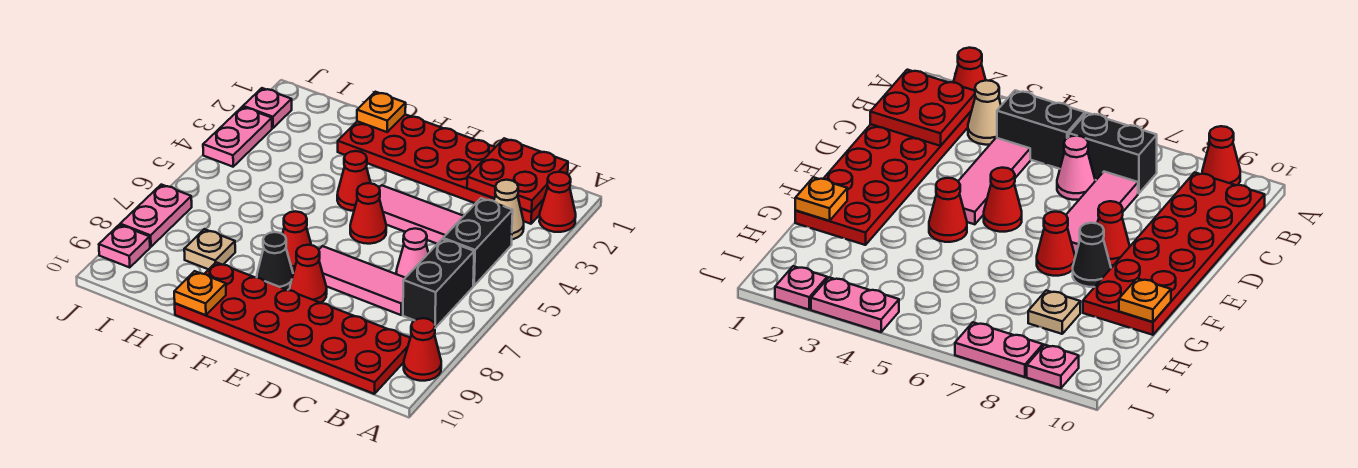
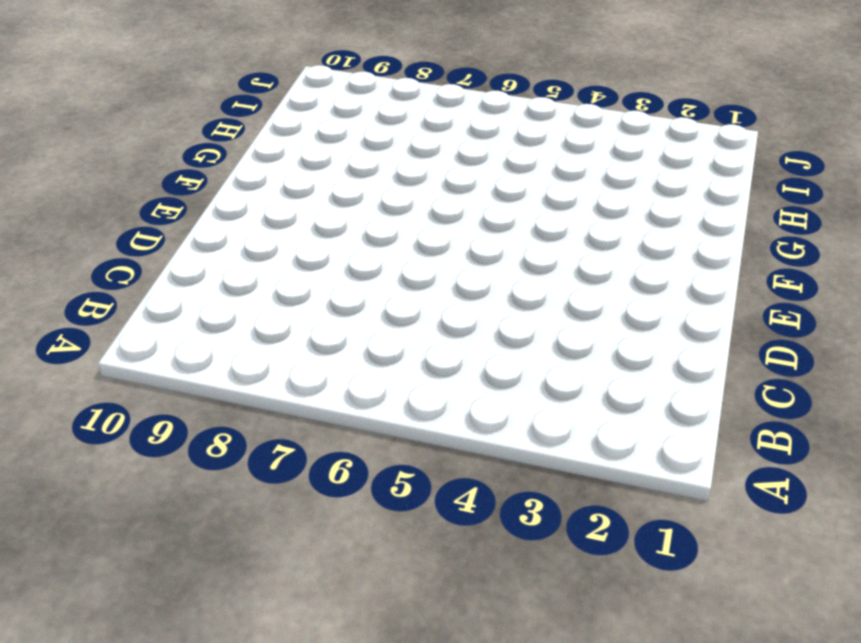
none -> red cone A2 level 1
none -> red cone A9 level 1
none -> red plate B1:G2 level 1

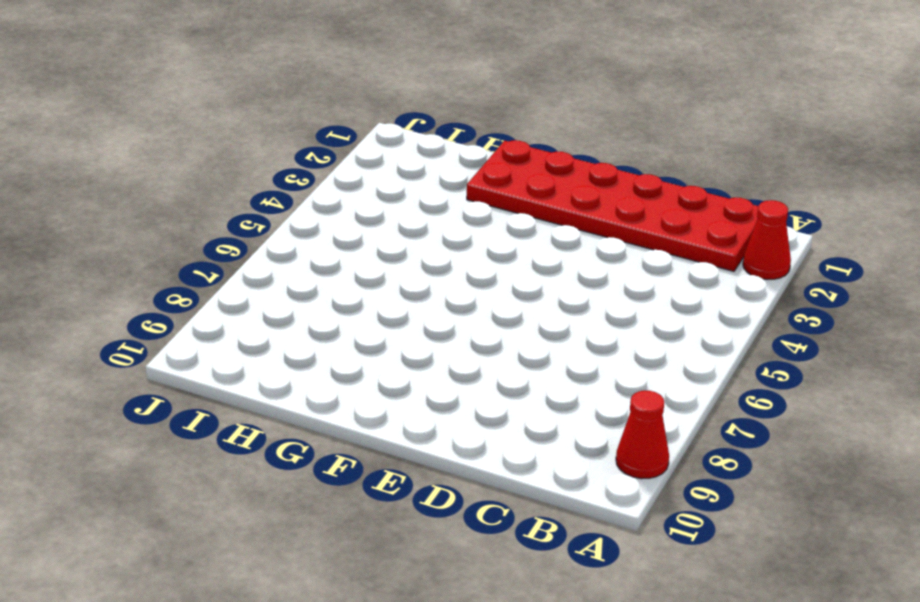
none -> tan cone B3 level 1
none -> black brick B4:B5 level 1
none -> black brick B6:B7 level 1

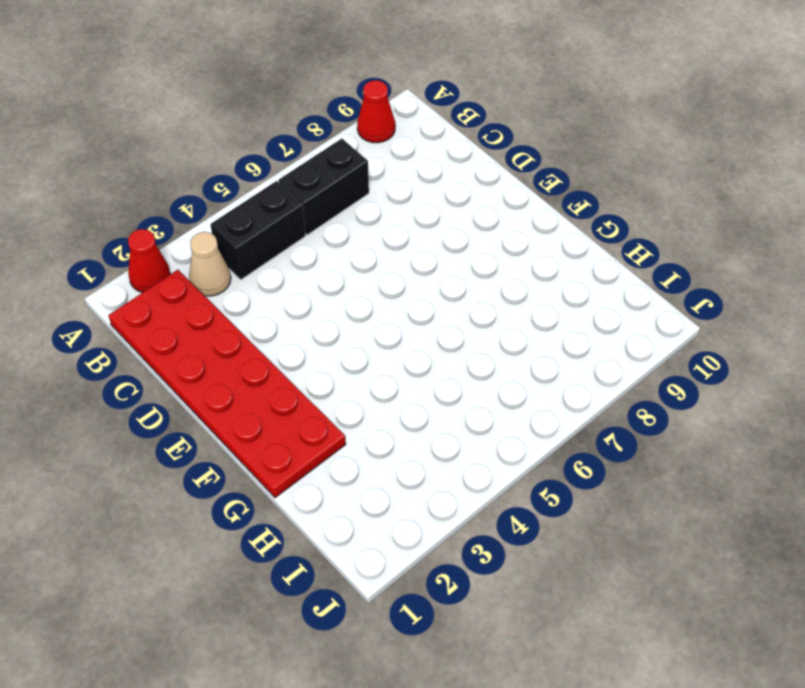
none -> red plate B9:G10 level 1
none -> pink tile C4:E4 level 1
none -> pink cone C6 level 1

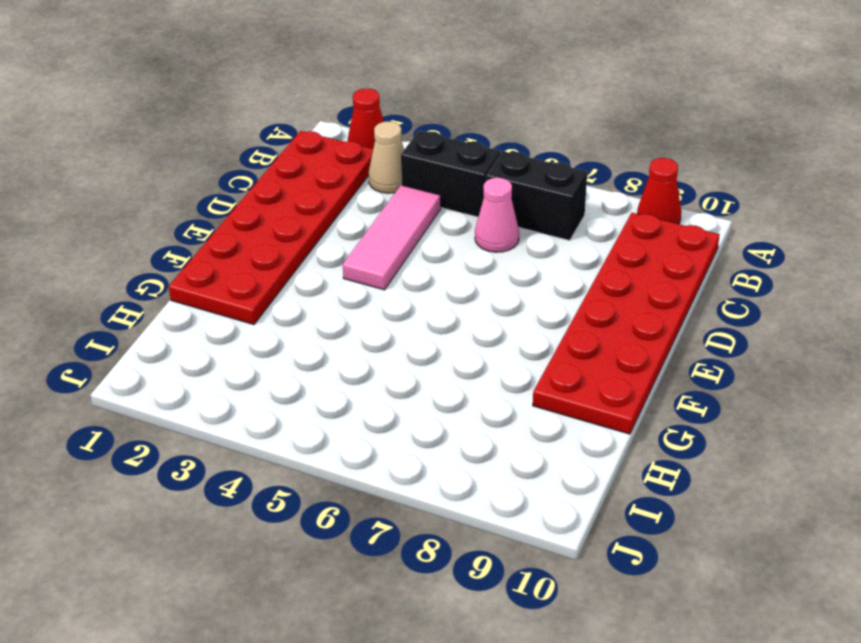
none -> pink tile C7:E7 level 1
none -> red cone E5 level 1
none -> red cone E8 level 1

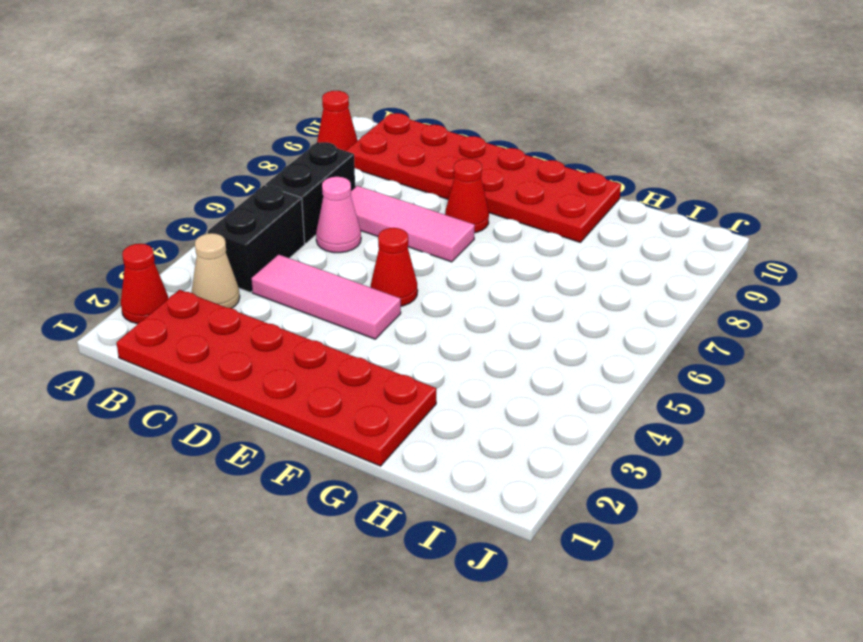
none -> red cone F4 level 1
none -> red cone F7 level 1
none -> black cone F8 level 1

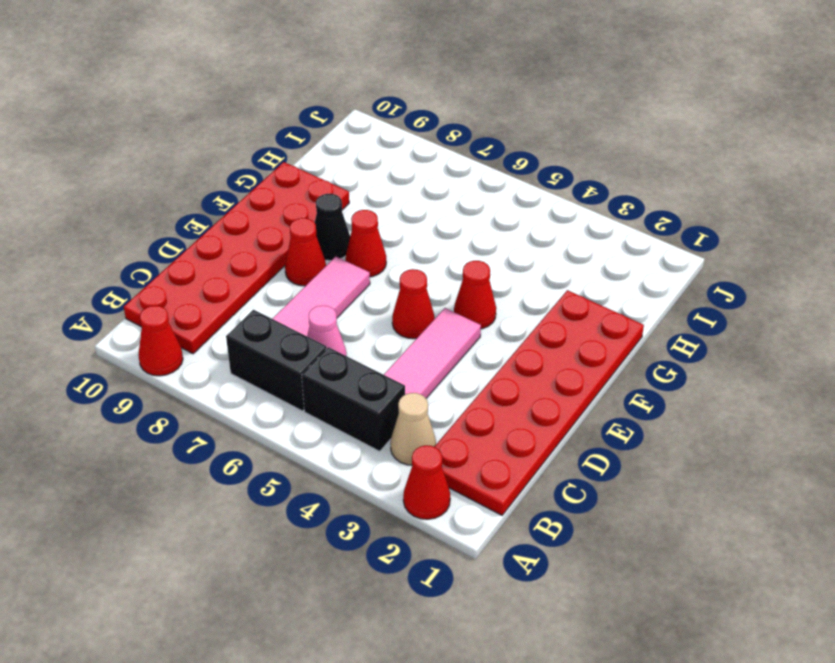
none -> tan plate H8 level 1
none -> pink plate J2 level 1
none -> pink plate J3:J4 level 1

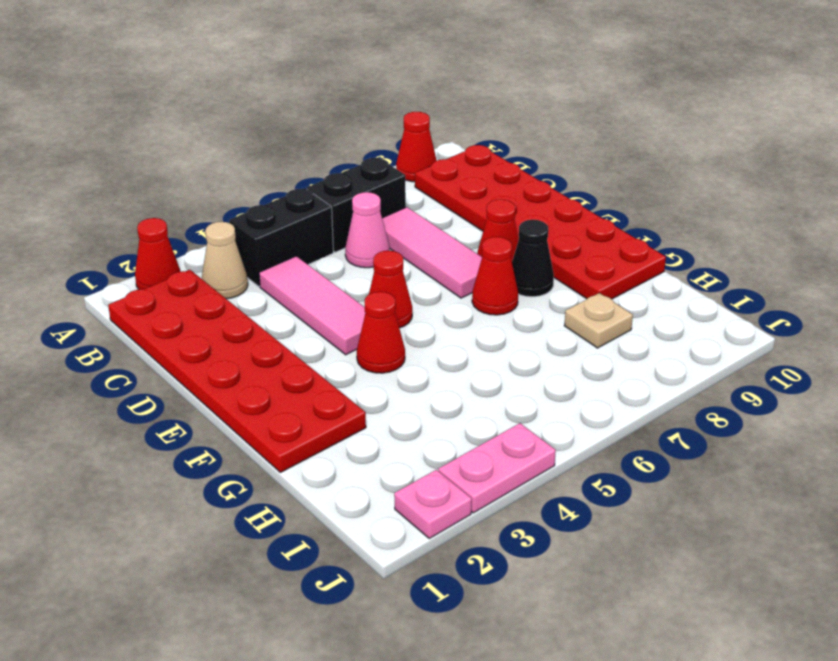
none -> pink plate J7:J8 level 1
none -> pink plate J9 level 1
none -> red plate B1:C2 level 2

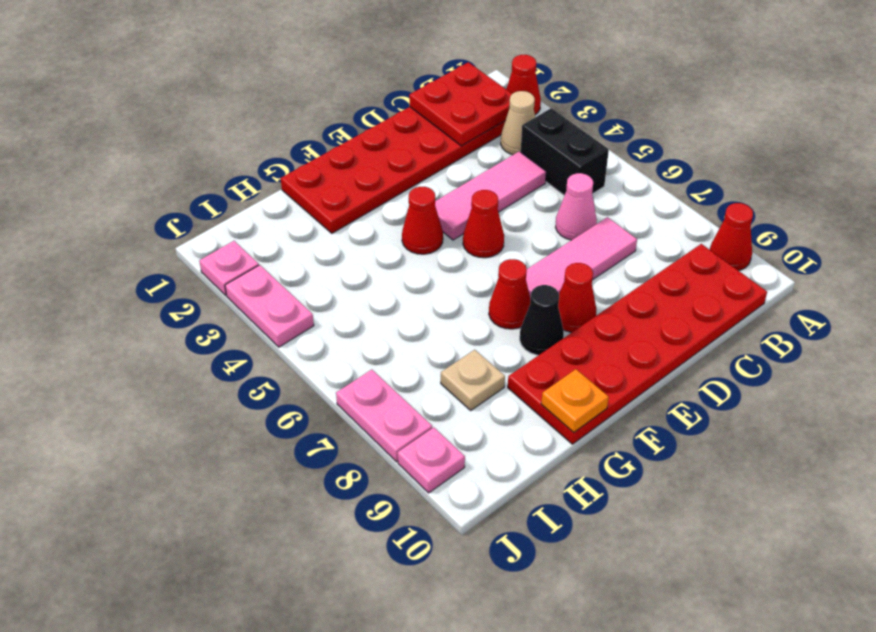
none -> black brick B6:B7 level 1
none -> orange plate G1 level 2

